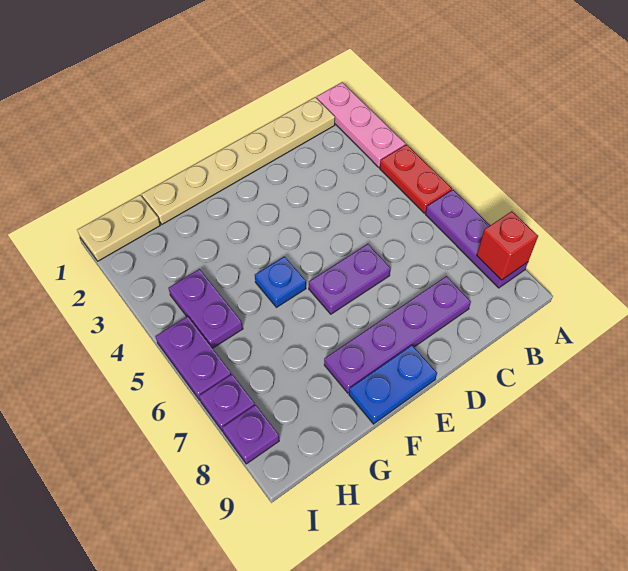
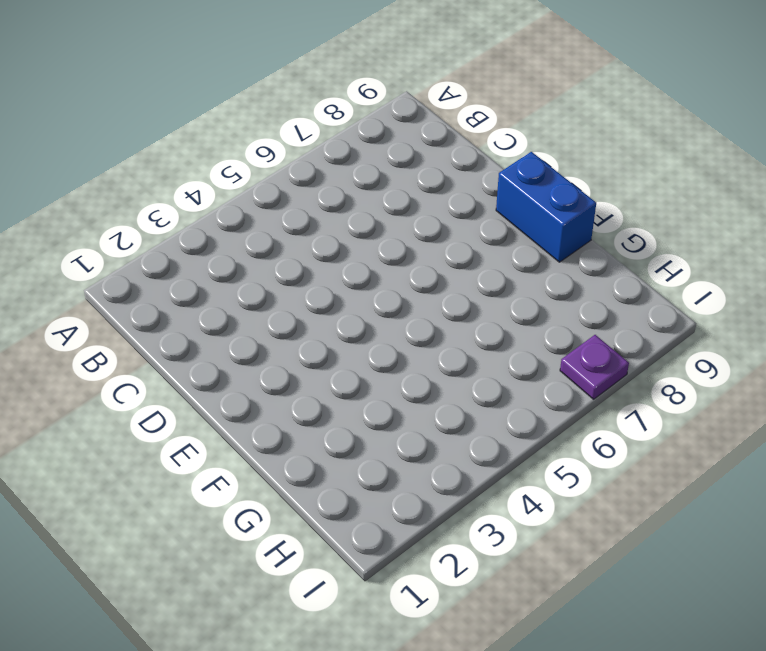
blue brick E9:F9 level 1 -> blue plate E9:F9 level 1
none -> pink plate A1:A3 level 1
none -> red plate A4:A5 level 1
none -> purple plate A6:A8 level 1

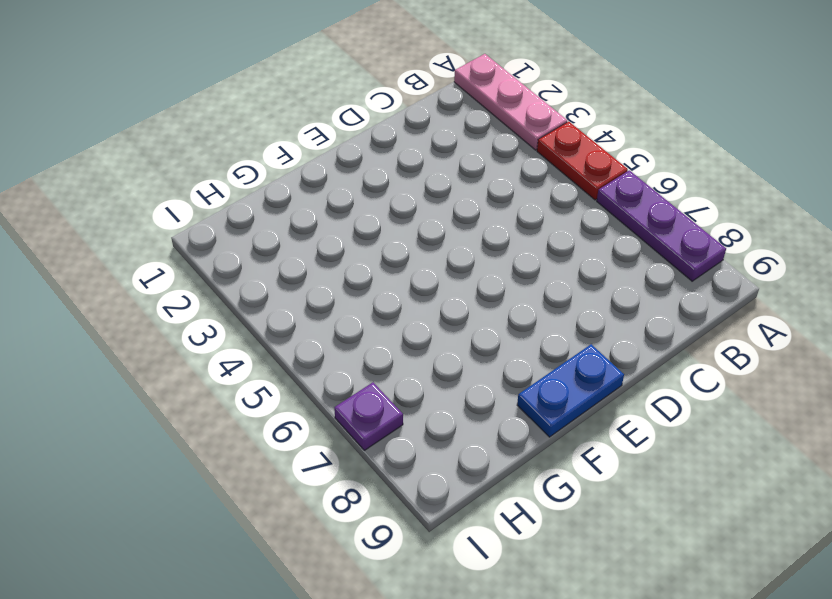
none -> tan plate B1:G1 level 1
none -> purple plate C8:F8 level 1
none -> purple plate D6:E6 level 1

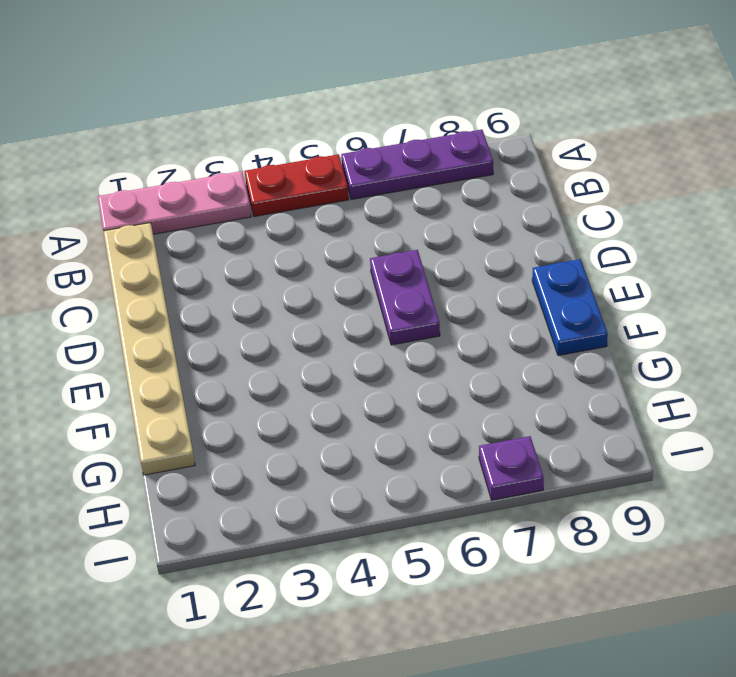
none -> purple plate C8:F8 level 1
none -> blue plate F5 level 1
none -> tan plate H1:I1 level 1

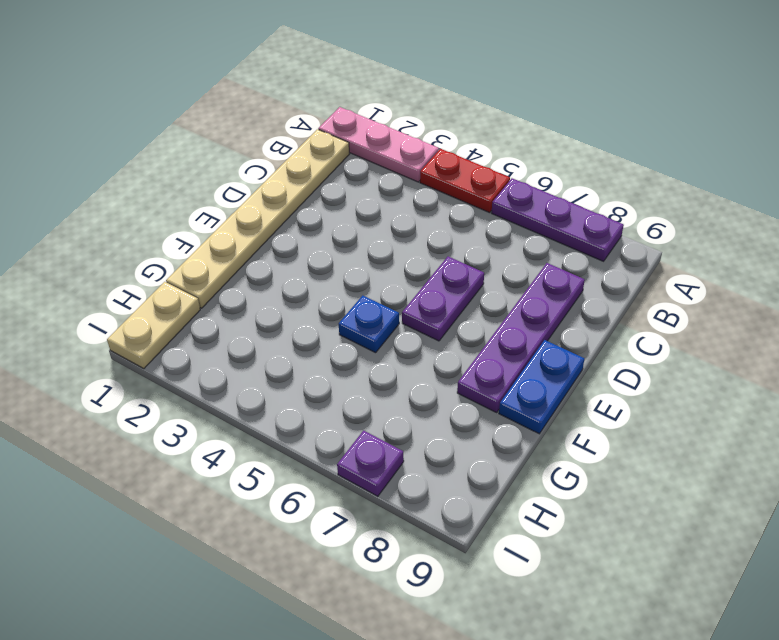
none -> purple plate H4:H5 level 1
none -> purple plate I5:I6 level 1
none -> purple plate I8 level 1

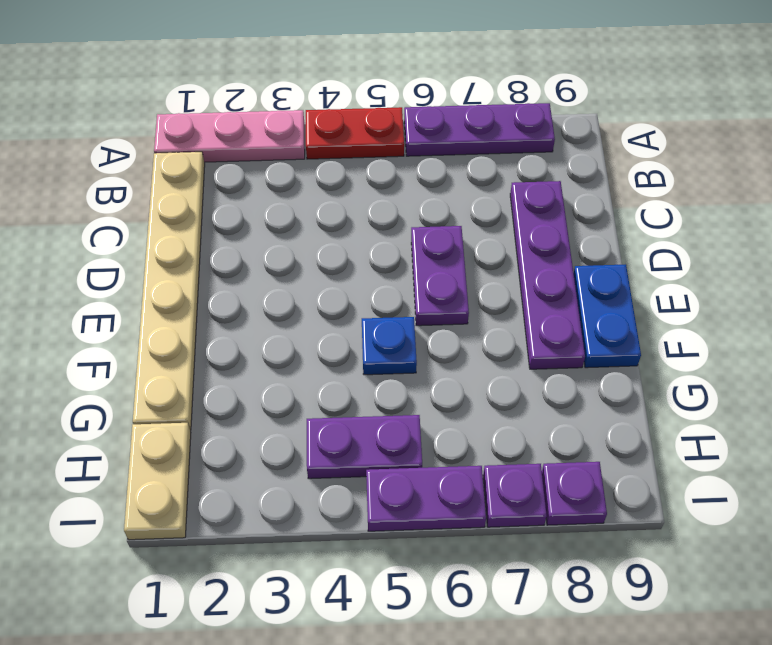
none -> red brick A8 level 2

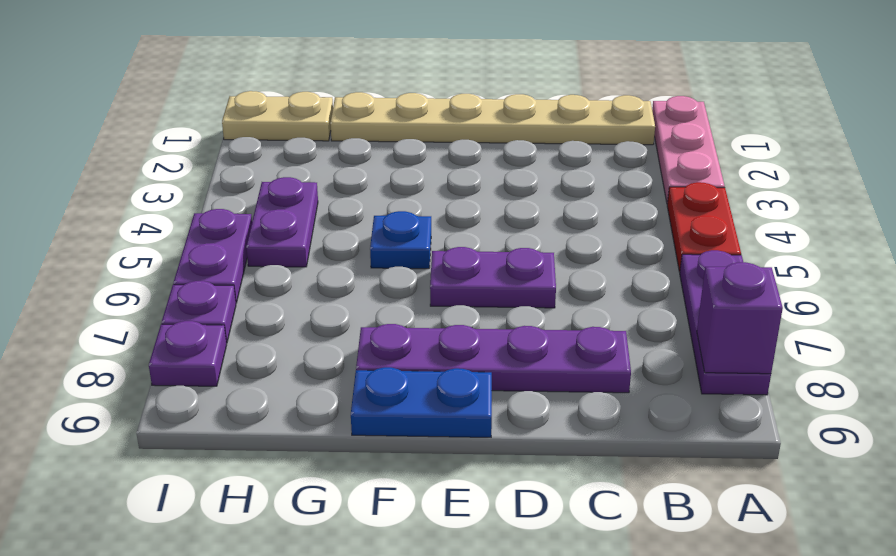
purple brick A8 level 2 -> red brick A8 level 2

